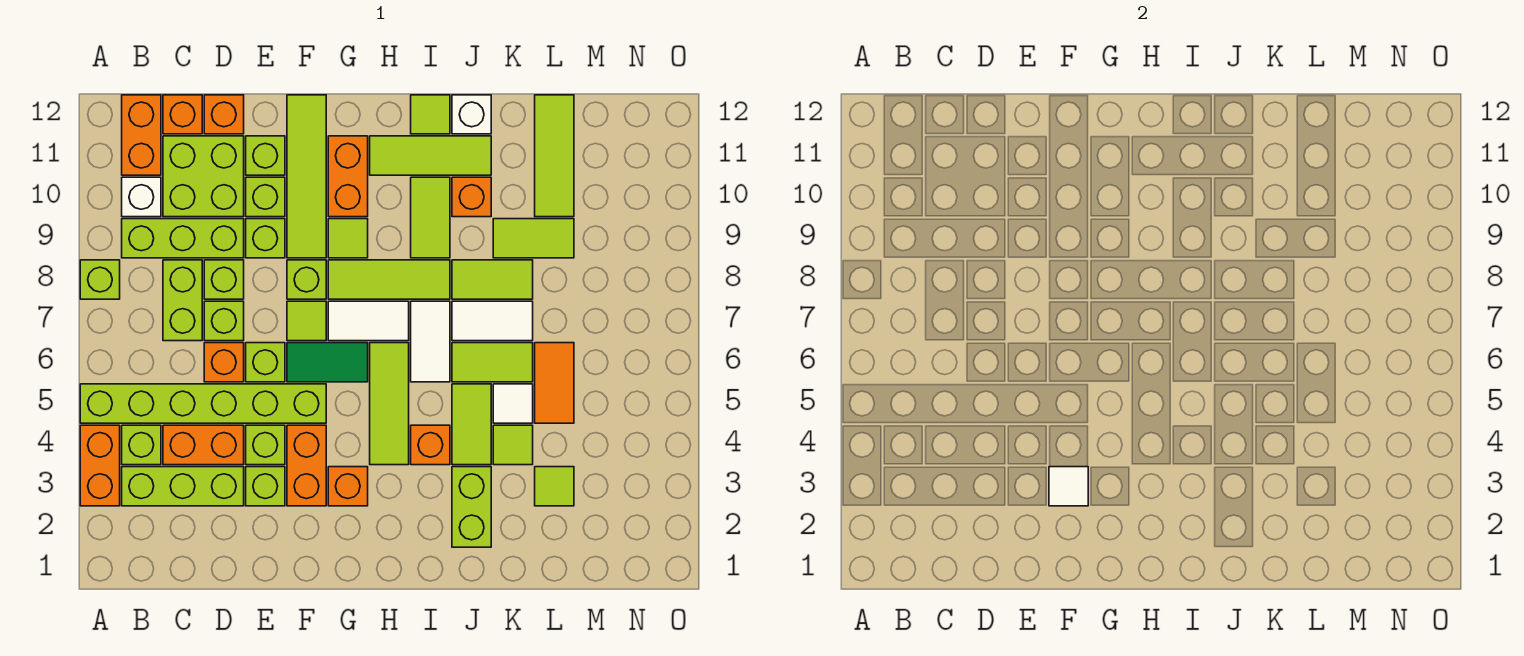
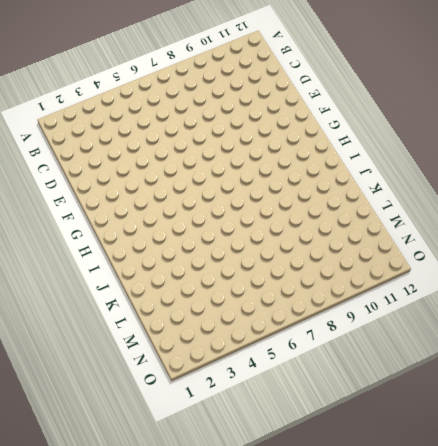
none -> orange brick A3:A4 level 1
none -> lime brick A5:F5 level 1
none -> lime brick A8 level 1
none -> lime brick B3:D3 level 1

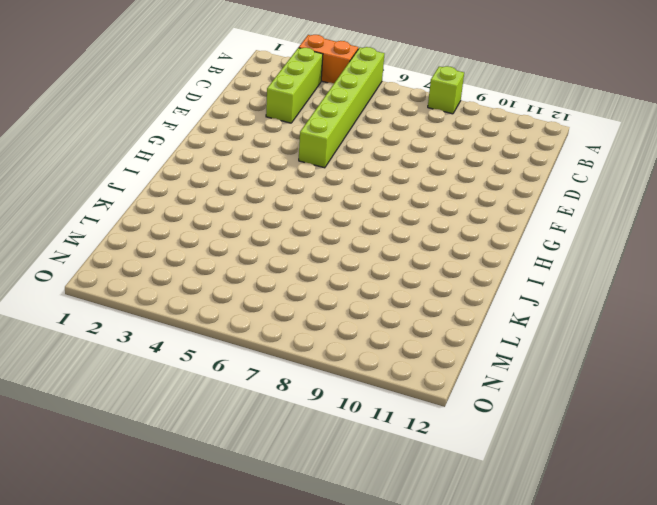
none -> lime brick B4 level 1
none -> lime brick B9:D9 level 1
none -> white brick B10 level 1
none -> orange brick B11:B12 level 1

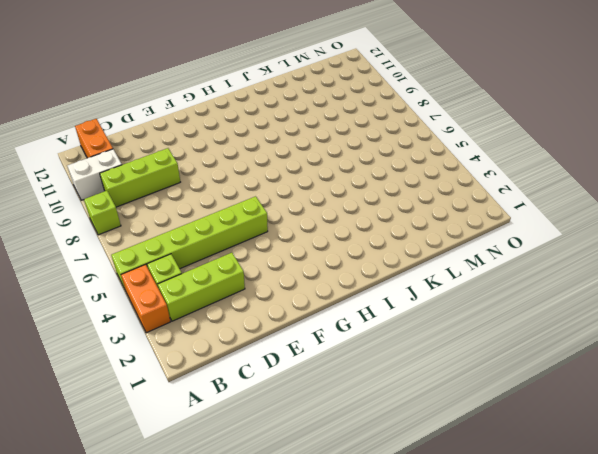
white brick A10:B10 level 1 -> white brick B10 level 1
none -> orange brick C4:D4 level 1
none -> lime brick C7:C8 level 1
none -> lime brick C10:D11 level 1
none -> orange brick C12 level 1

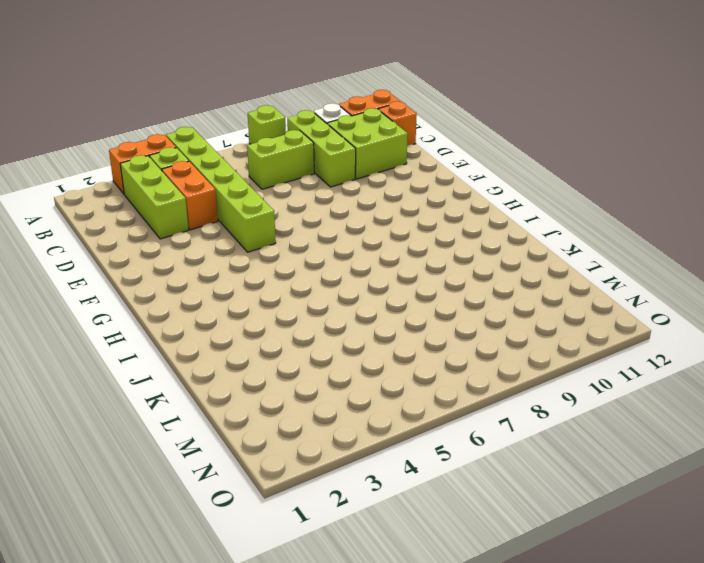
none -> orange brick D6 level 1
none -> lime brick D7 level 1
none -> lime brick D8 level 1
none -> orange brick D12 level 1

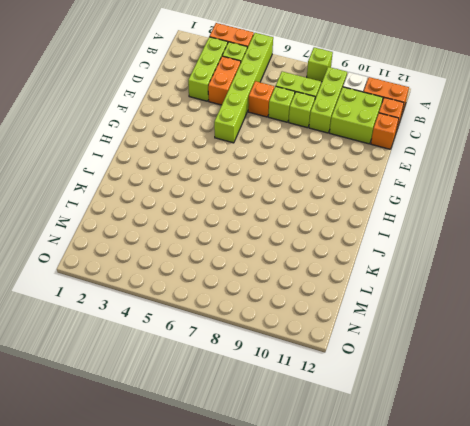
none -> lime brick E3 level 1
none -> lime brick E4 level 1
none -> lime brick E6 level 1
none -> lime brick E9 level 1

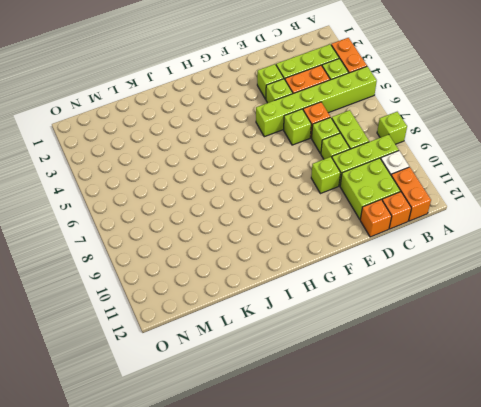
none -> lime brick E10 level 1
none -> lime brick E11 level 1
none -> orange brick F3:F4 level 1
none -> green tile F6:G6 level 1

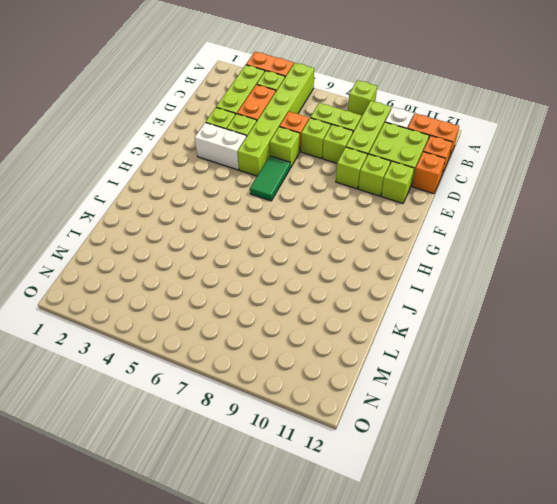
white brick F3:F4 level 1 -> orange brick F3:F4 level 1
none -> lime tile F7 level 1
none -> lime brick F8 level 1
none -> lime tile F9:F12 level 1
none -> orange brick G3 level 1

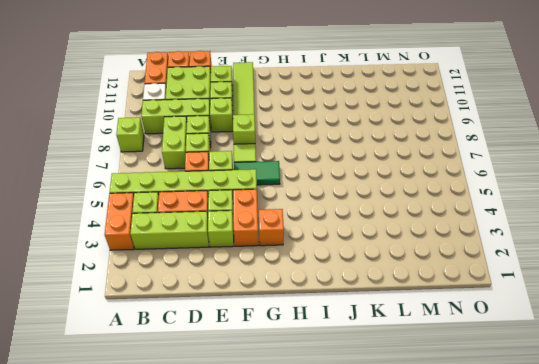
none -> white tile G7:H7 level 1
none -> lime tile G8:I8 level 1
none -> lime tile G9 level 1
none -> orange brick G10:G11 level 1

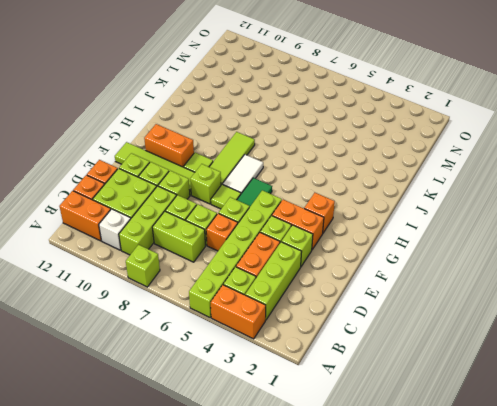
none -> lime tile H4:H6 level 1
none -> lime tile H11:J11 level 1
none -> orange brick I4 level 1
none -> white tile I6:I7 level 1

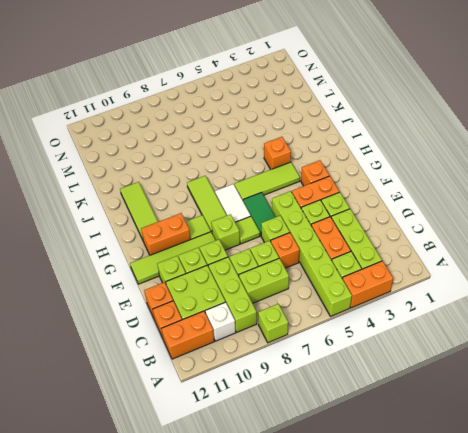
none -> white tile I6:I7 level 1
none -> lime tile I9:I10 level 1
none -> lime tile I12 level 1
none -> lime brick J2:J3 level 1

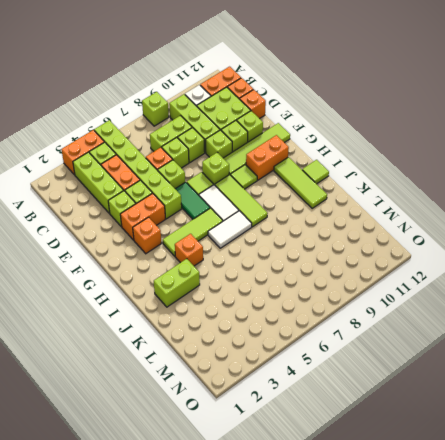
none -> lime tile I9:I10 level 1
none -> lime tile J4:J5 level 1
none -> lime tile J6:K6 level 1
none -> white tile J7:K7 level 1

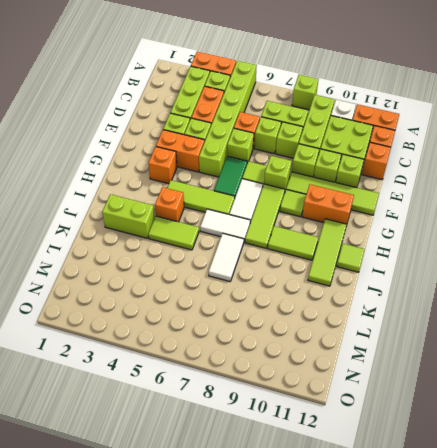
none -> lime tile J6:K6 level 1
none -> lime tile J8:K8 level 1
none -> orange brick J10 level 1
none -> white brick J12 level 1

